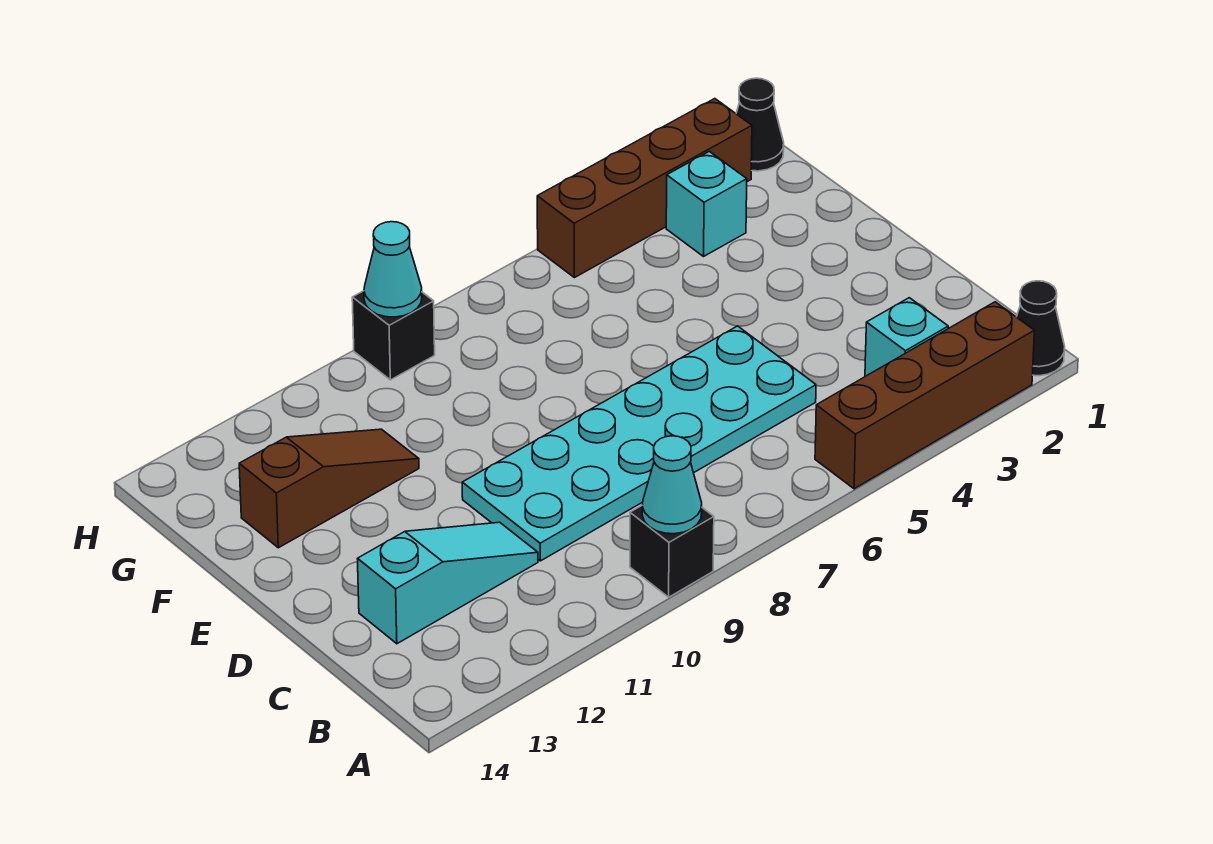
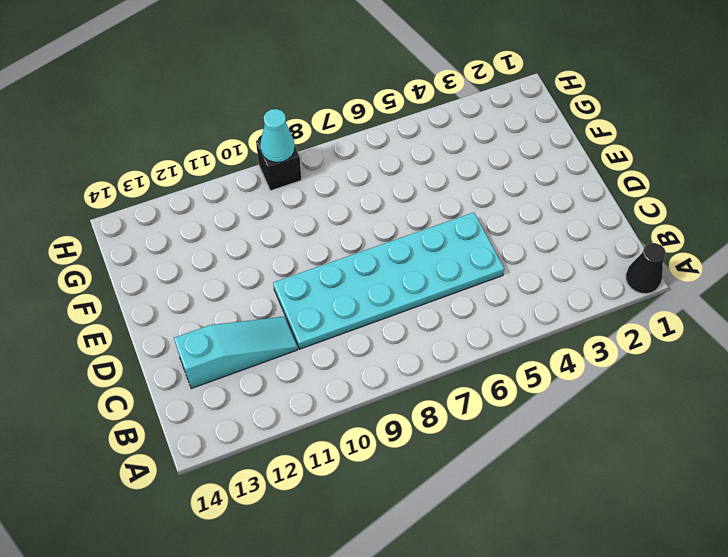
none -> brown brick A2:A5 level 1
none -> black brick A9 level 1
none -> cyan brick B3 level 1

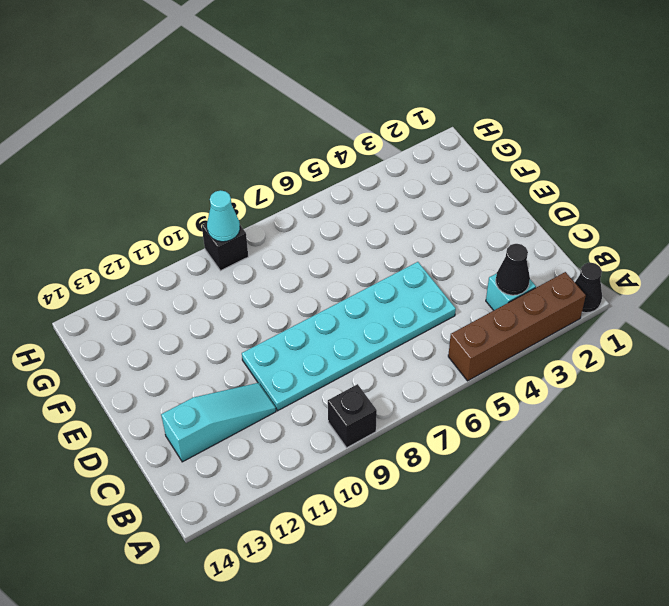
black cone B3 level 2 -> black cone H1 level 1
none -> brown slope F11:F13 level 1 top 13
none -> cyan brick G3 level 1
none -> brown brick H2:H5 level 1

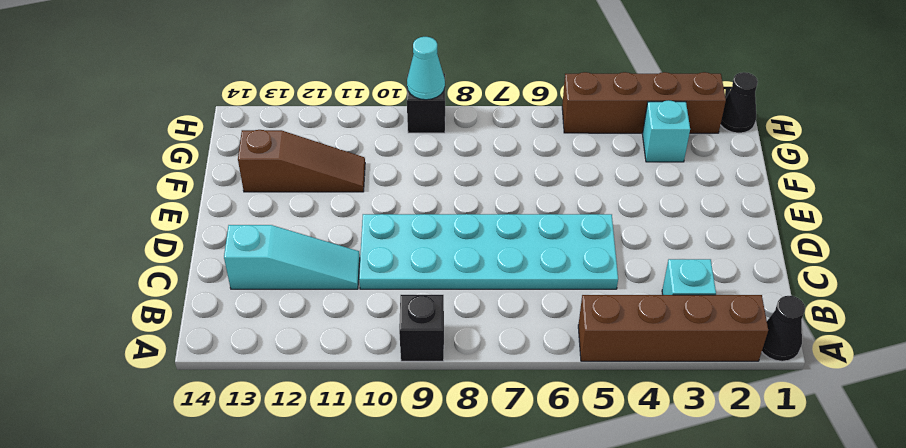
none -> cyan cone A9 level 2

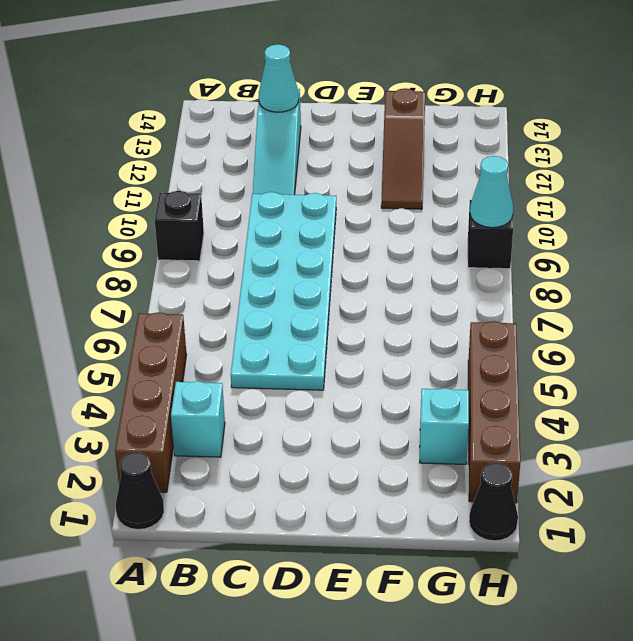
cyan cone C13 level 2 -> cyan cone A9 level 2

